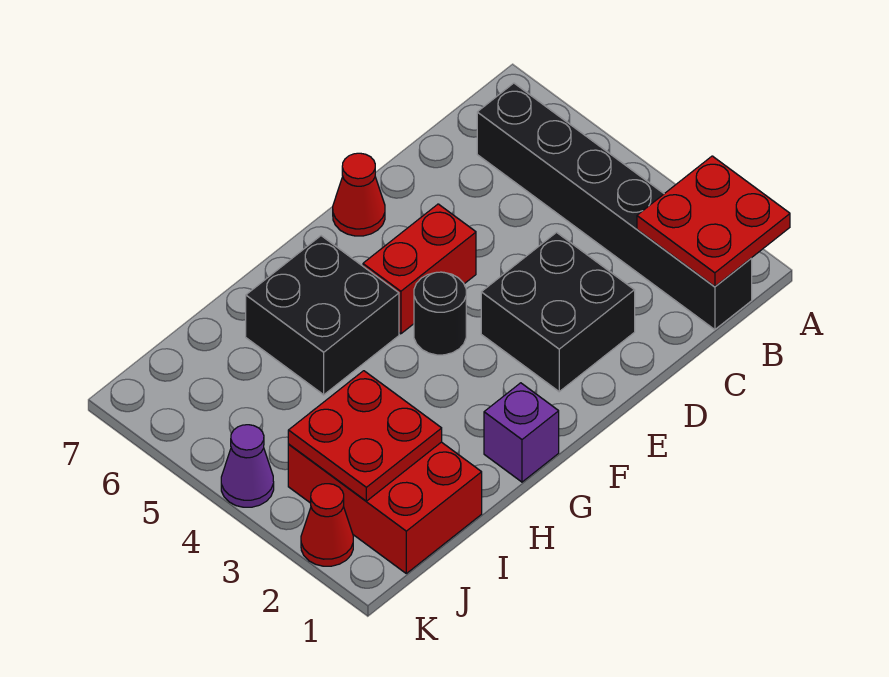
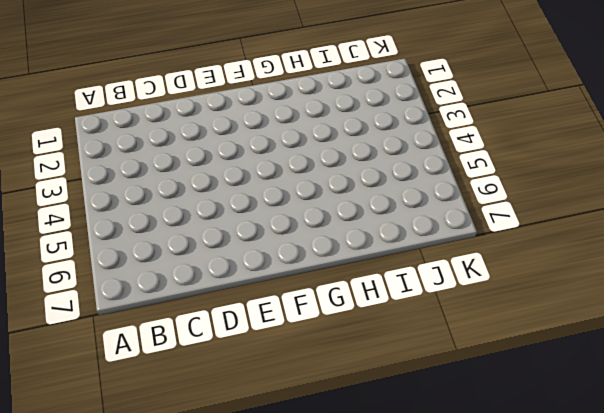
none -> black brick B1:B6 level 1
none -> black brick D2:E3 level 1
none -> red brick E5:F5 level 1

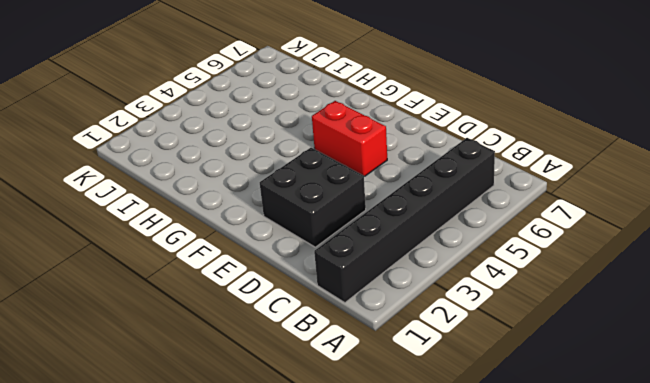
none -> red cone E7 level 1
none -> black round brick F4 level 1
none -> purple brick G1 level 1

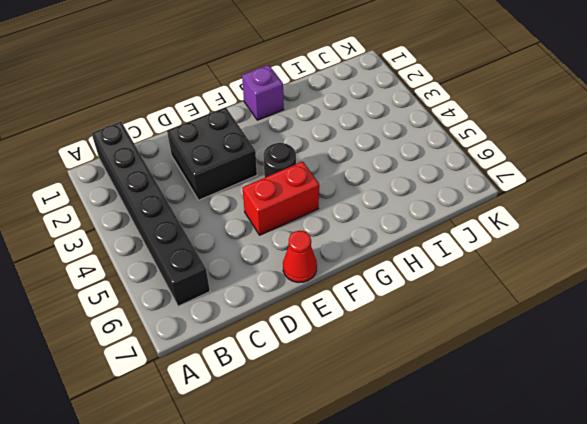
none -> black brick G5:H6 level 1
none -> red brick I1:J3 level 1
none -> red cone K2 level 1

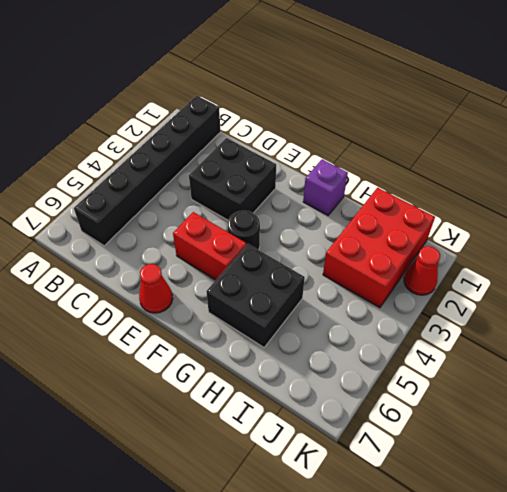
none -> purple cone K4 level 1
none -> red plate A1:B2 level 2
none -> red plate I2:J3 level 2

